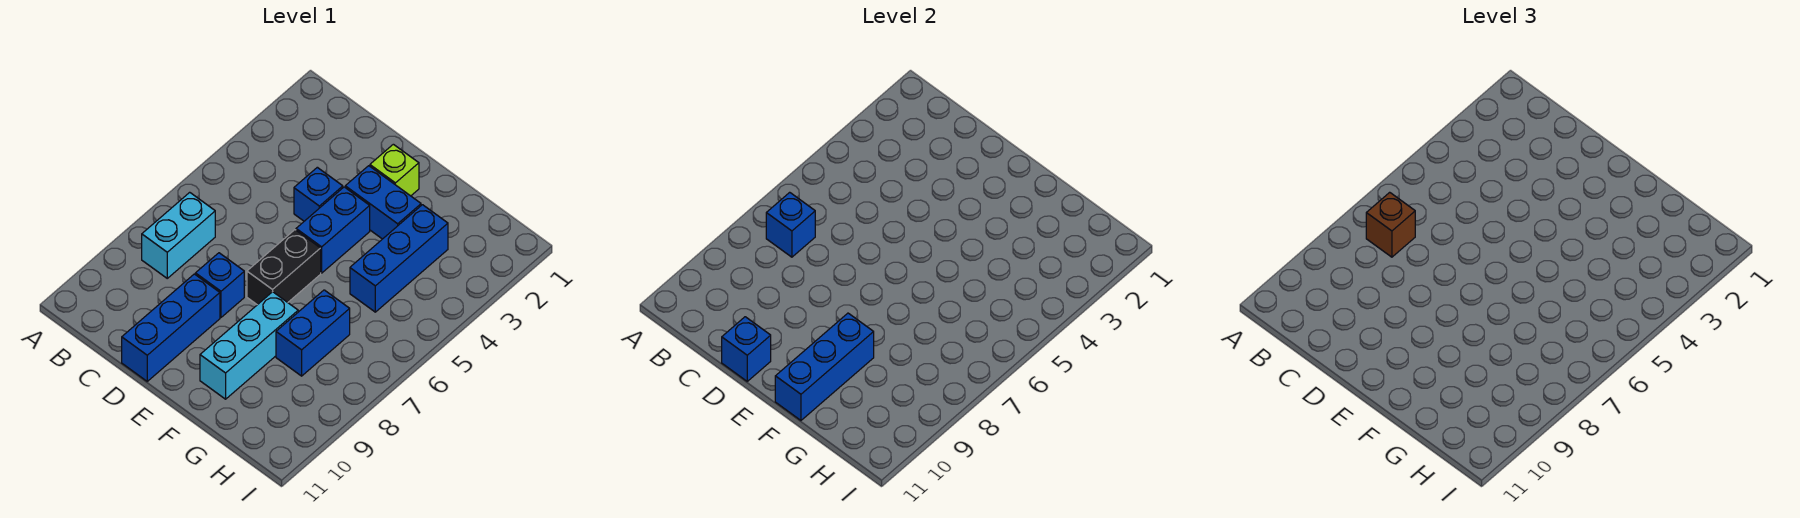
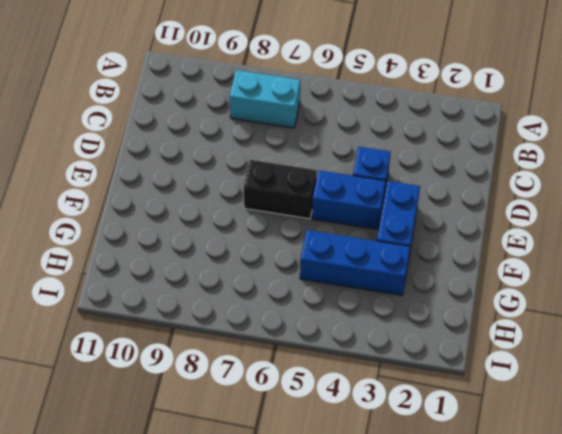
none -> blue brick D8 level 1
none -> blue brick D9:D11 level 1
none -> lime brick E2 level 1

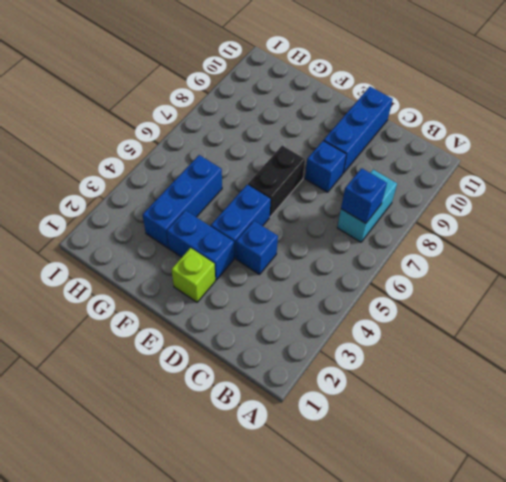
none -> cyan brick F8:F10 level 1
none -> blue brick G7:G8 level 1
none -> blue brick D11 level 2

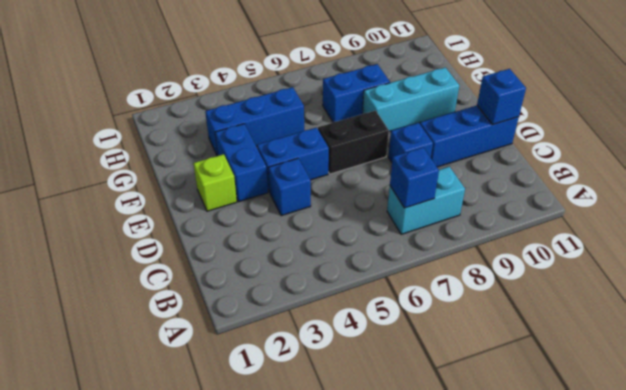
none -> blue brick F9:F11 level 2
none -> brown brick B7 level 3

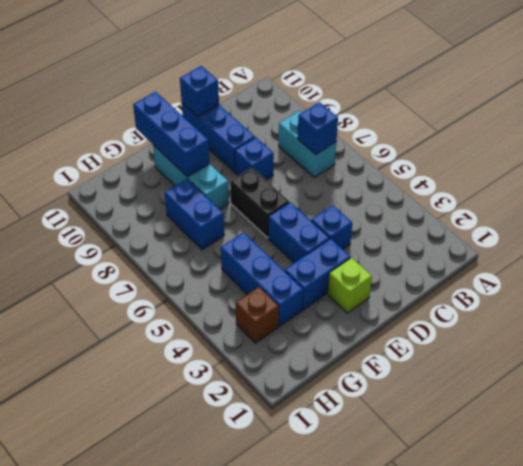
brown brick H3 level 1 -> brown brick B7 level 3

